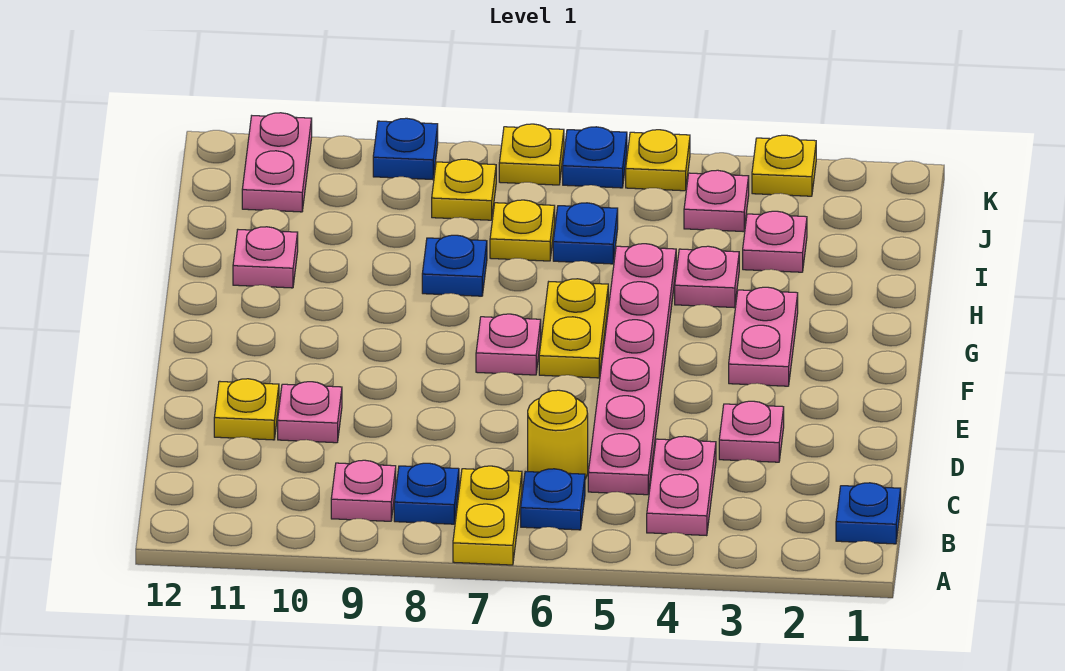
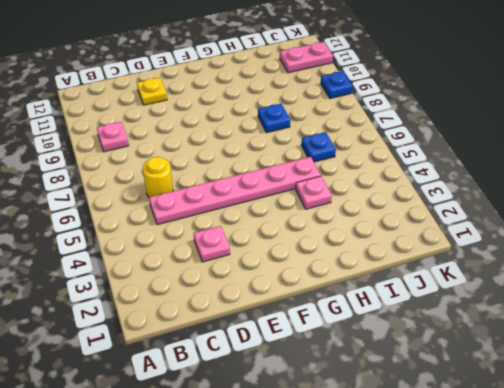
none -> yellow plate A7:B7 level 1
none -> blue plate B1 level 1
none -> pink plate B4:C4 level 1

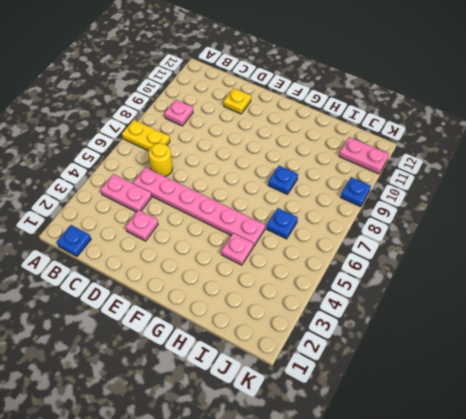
none -> blue plate B6 level 1
none -> blue plate B8 level 1
none -> pink plate D10 level 1

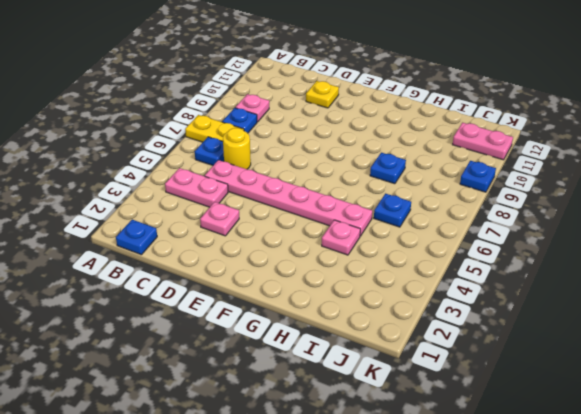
none -> pink plate D10 level 1
none -> pink plate F3:G3 level 1
none -> yellow plate F6:G6 level 1

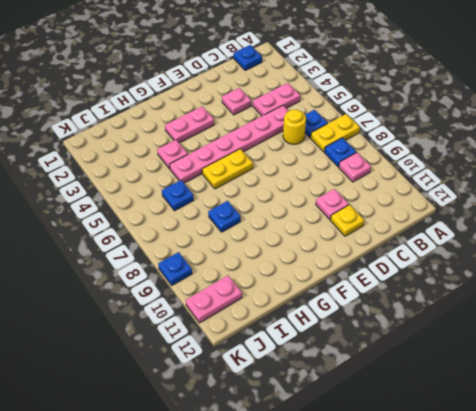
none -> pink plate F7 level 1
none -> pink plate H11 level 1
none -> pink plate I3 level 1

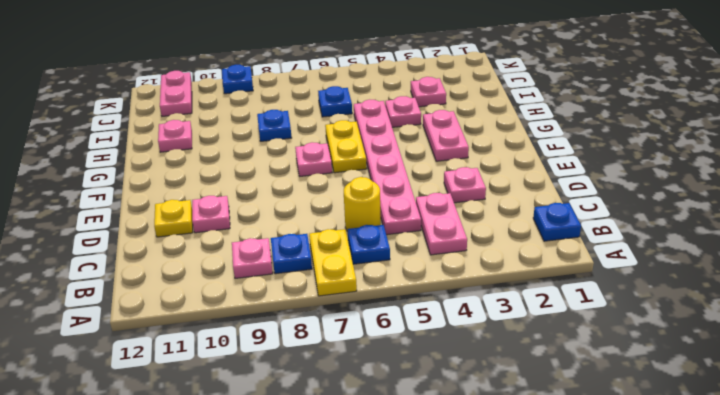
none -> yellow plate I7 level 1
none -> pink plate J4 level 1
none -> yellow plate J8 level 1

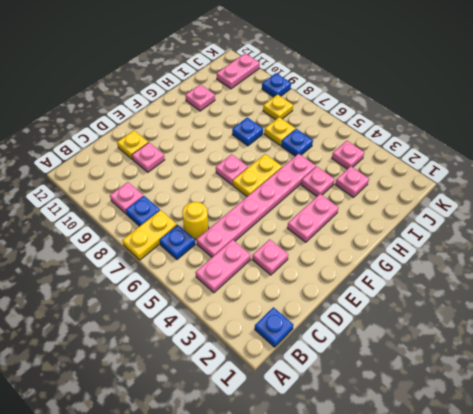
none -> yellow plate K3 level 1
none -> yellow plate K5 level 1
none -> blue plate K6 level 1

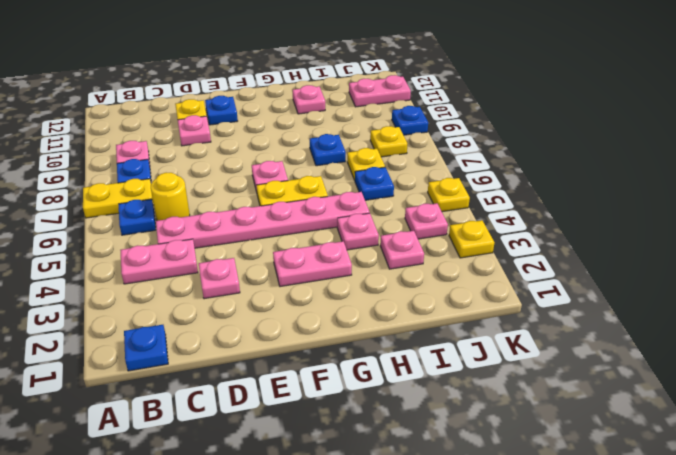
blue plate E11 level 1 -> blue plate K6 level 1
none -> yellow plate K7 level 1

